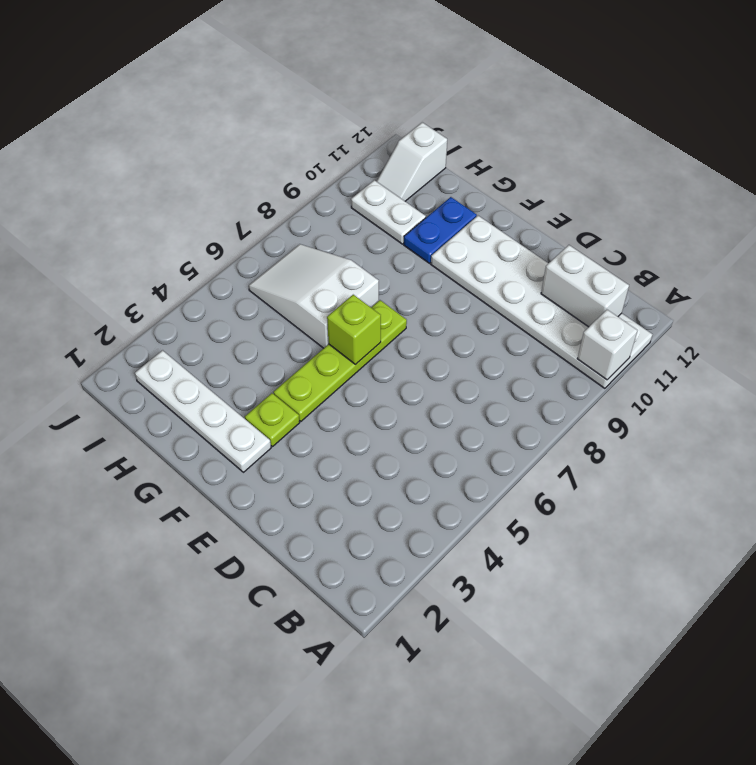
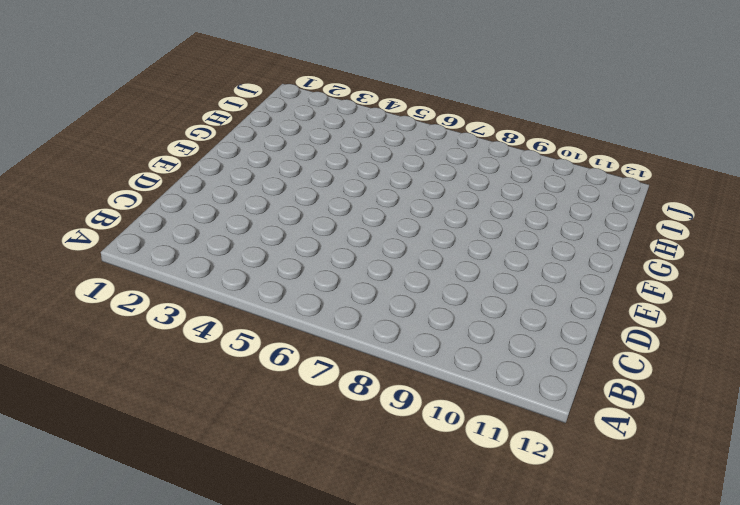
none -> white plate A10:F11 level 1
none -> white plate F2:I2 level 1

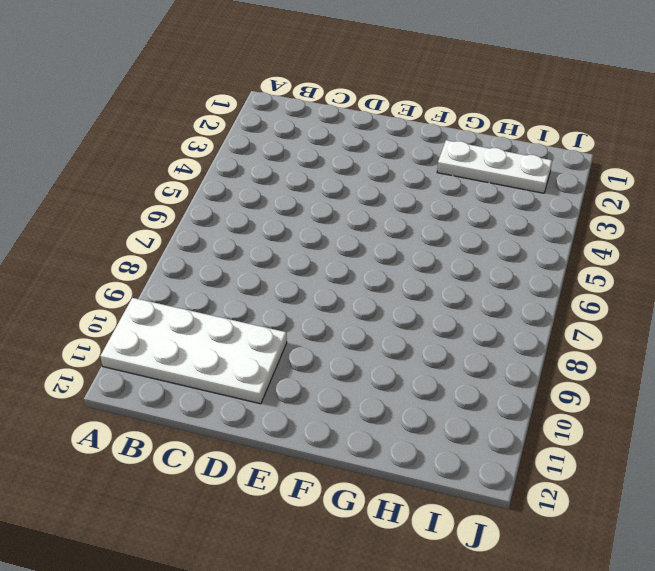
white plate A10:D11 level 1 -> white plate A10:F11 level 1
white plate G2:I2 level 1 -> white plate F2:I2 level 1
none -> lime plate F3 level 1
none -> lime plate F4:F7 level 1

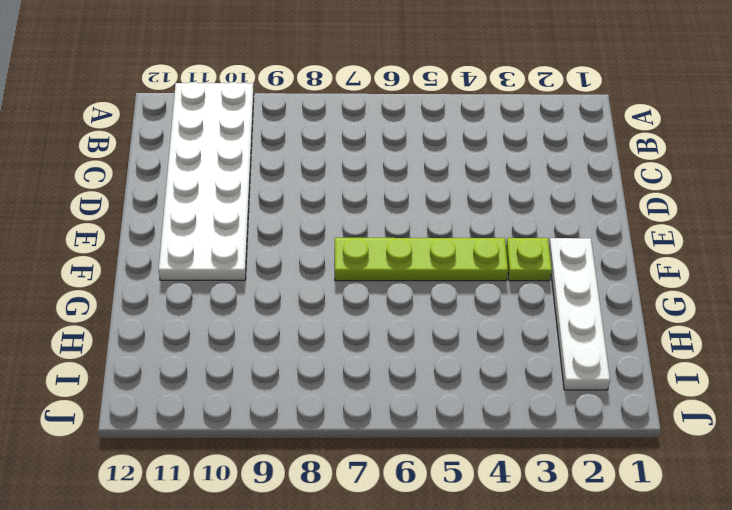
none -> white slope G6:I7 level 1 top G
none -> blue plate G10:G11 level 1

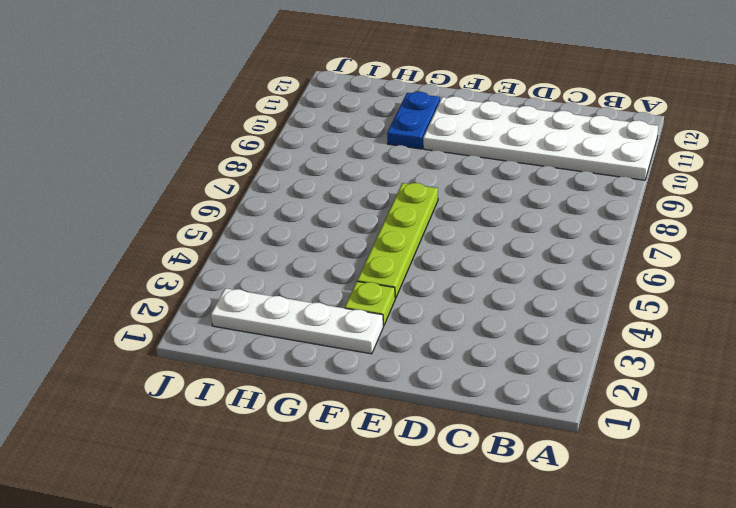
none -> white slope G6:I7 level 1 top G
none -> white plate H10:I10 level 1

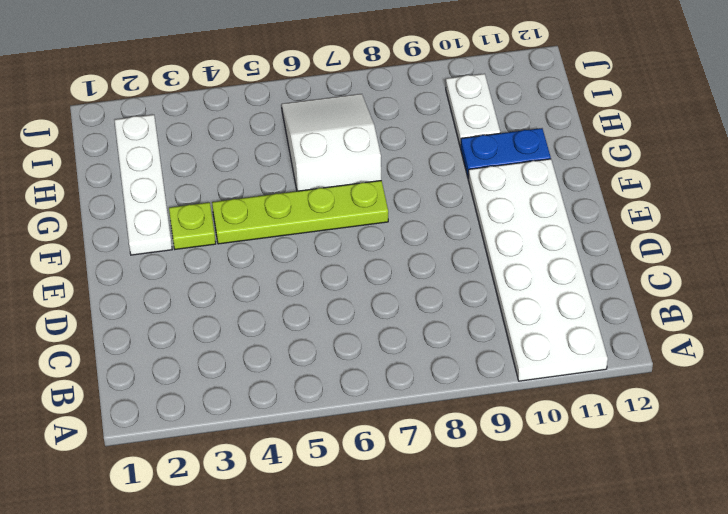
none -> white slope I11:I12 level 1 top 12
none -> white brick A10 level 2

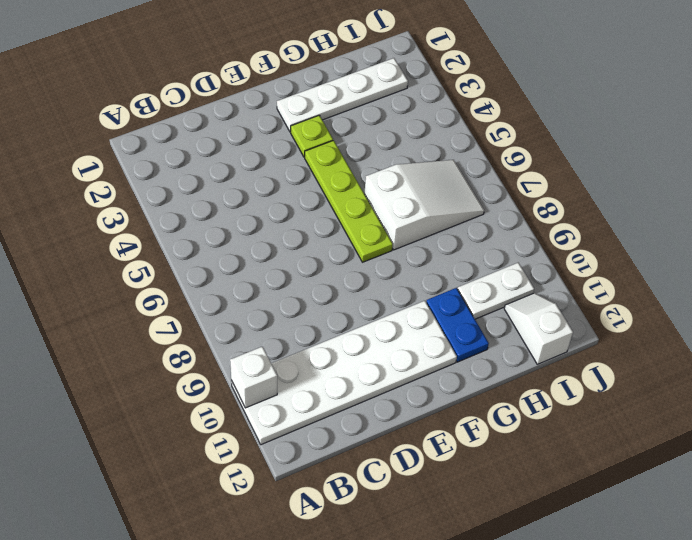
none -> white brick B11:C11 level 2
none -> lime brick F6 level 2

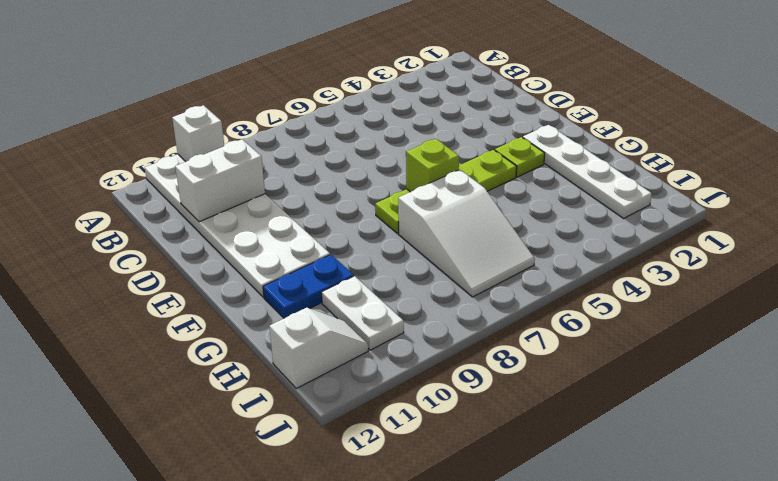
white brick C10:C11 level 2 -> white brick B11:C11 level 2

